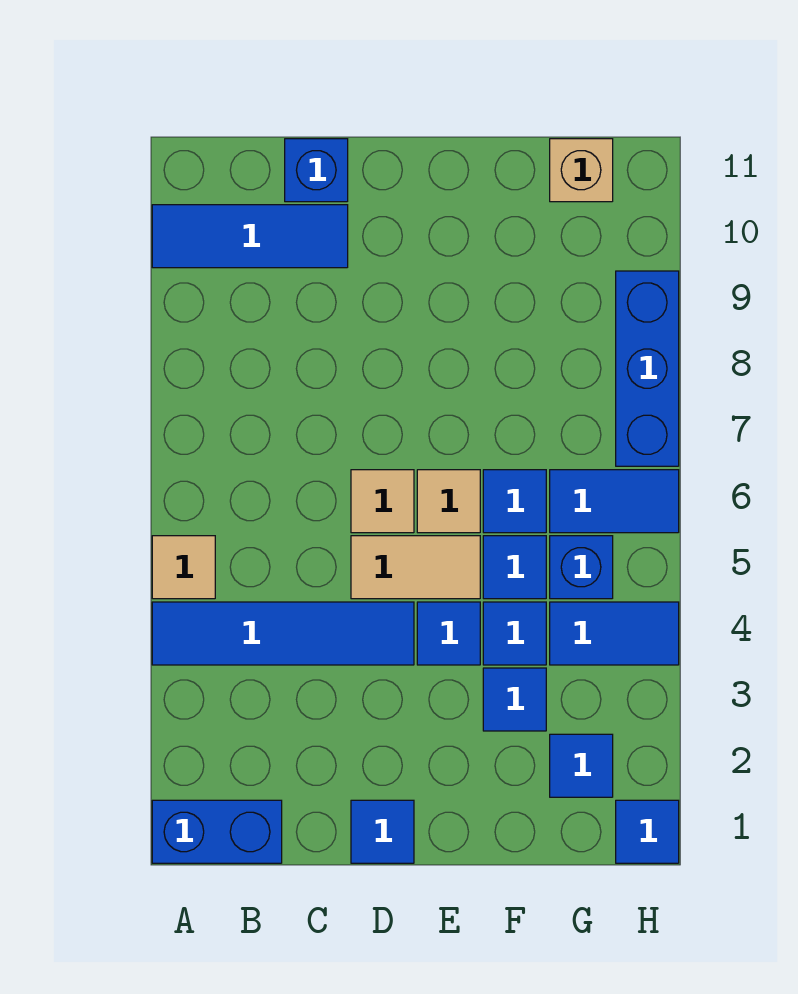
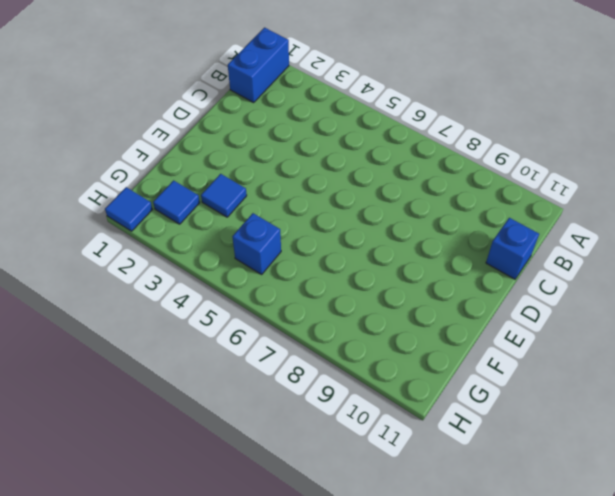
none -> blue tile A4:D4 level 1
none -> tan tile A5 level 1
none -> blue tile A10:C10 level 1

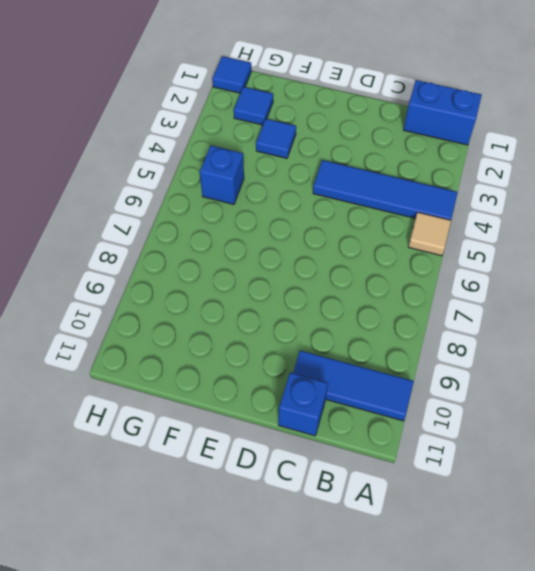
none -> blue tile D1 level 1
none -> tan tile D5:E5 level 1
none -> tan tile D6 level 1

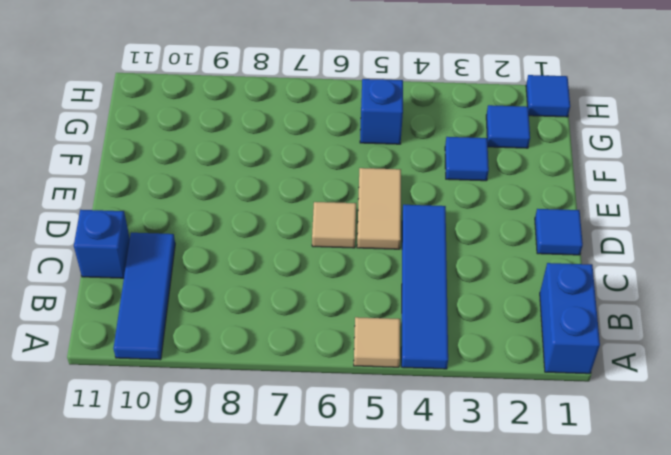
none -> blue tile E4 level 1
none -> tan tile E6 level 1
none -> blue tile F4 level 1

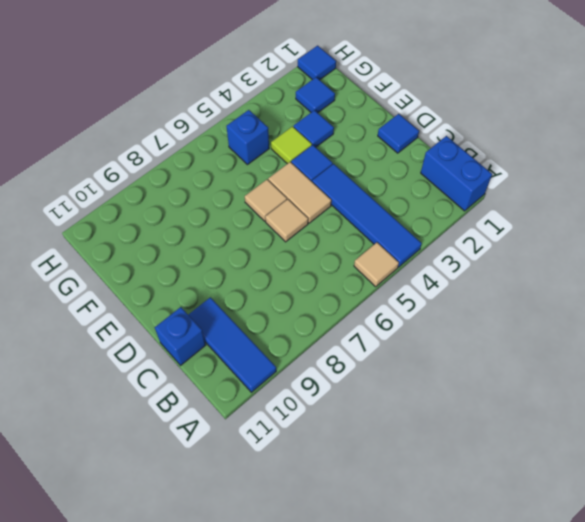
lime tile F4 level 1 -> blue tile F4 level 1
none -> blue tile F5 level 1
none -> blue tile F6 level 1
none -> blue tile G4:H4 level 1

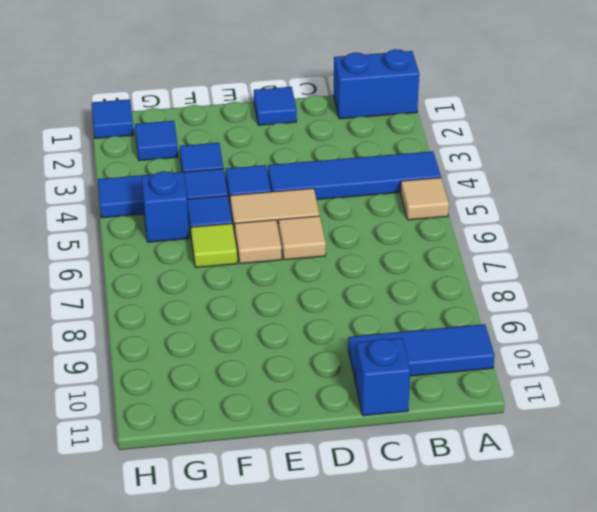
lime tile F6 level 1 -> blue tile F6 level 1
none -> blue tile G6:H6 level 1
none -> tan brick G11 level 1
none -> blue brick H7:H9 level 1

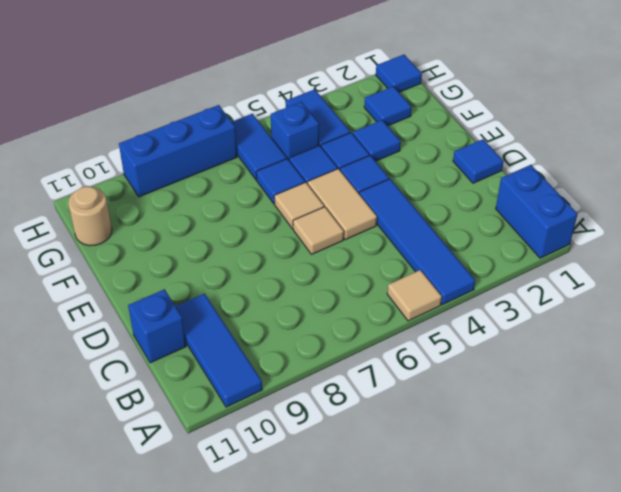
tan round brick G11 level 1 -> tan brick G11 level 1

